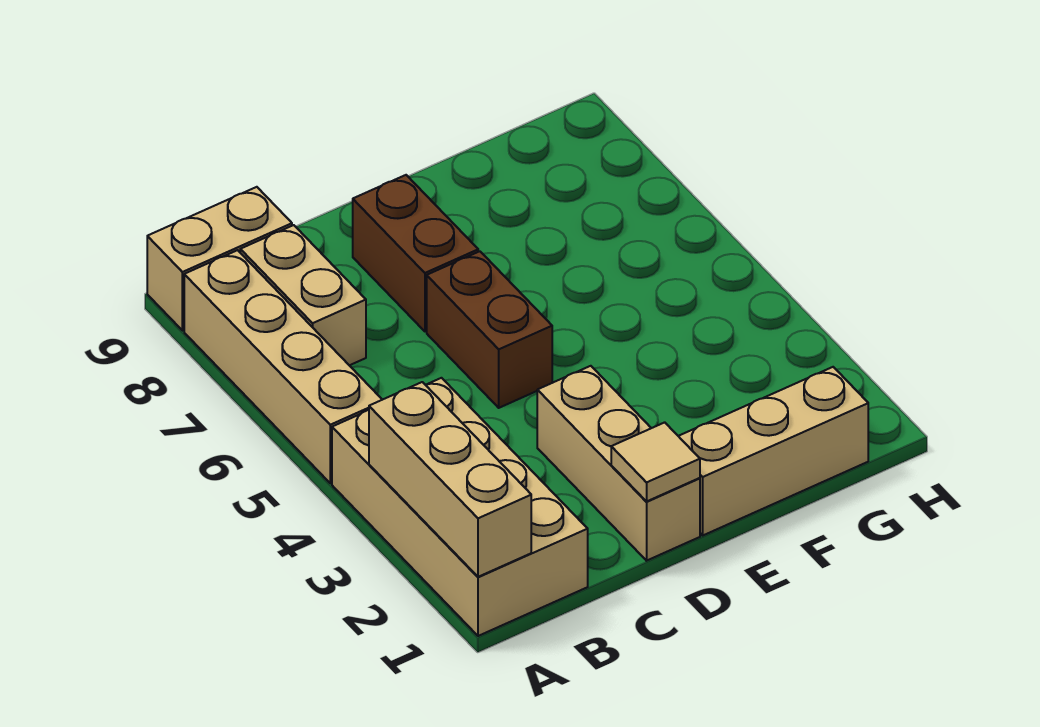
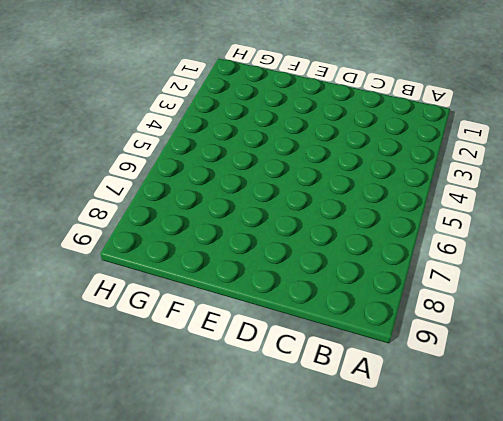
none -> tan brick A1:B4 level 1
none -> tan brick A5:A8 level 1

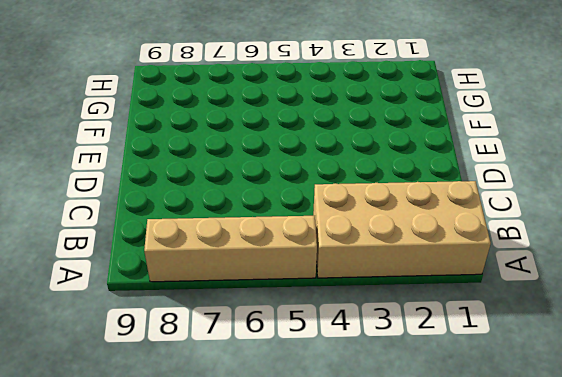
none -> tan brick A9:B9 level 1
none -> tan brick B7:B8 level 1

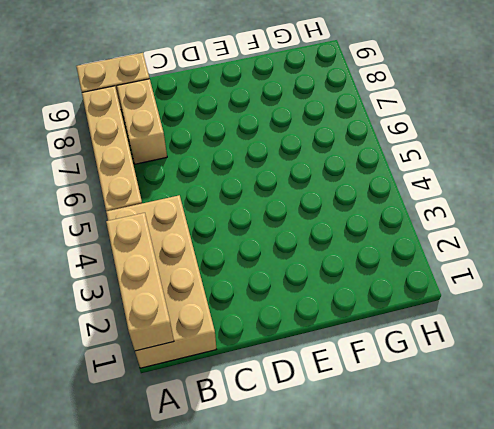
none -> tan brick D1:D3 level 1
none -> brown brick D5:D6 level 1

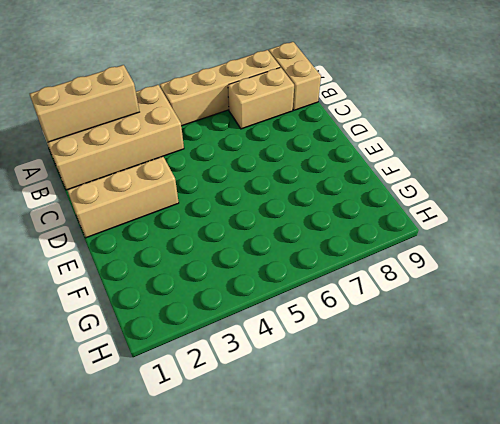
none -> brown brick D5:D6 level 1
none -> brown brick D7:D8 level 1

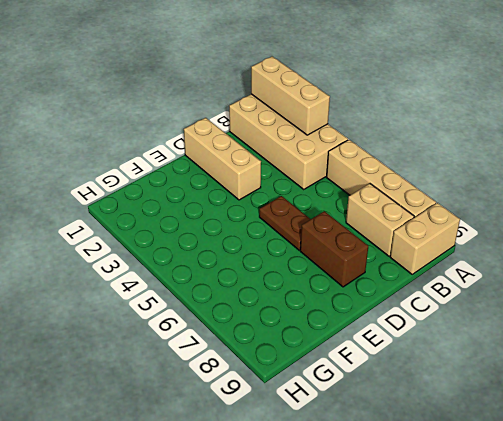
brown plate D5:D6 level 1 -> brown brick D5:D6 level 1
none -> tan brick E1:G1 level 1
none -> tan tile D1 level 2

